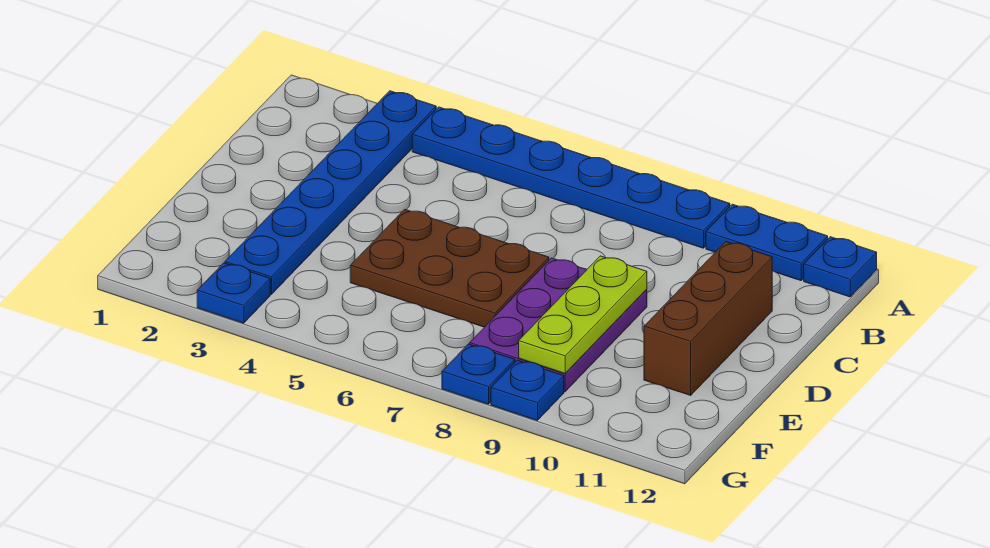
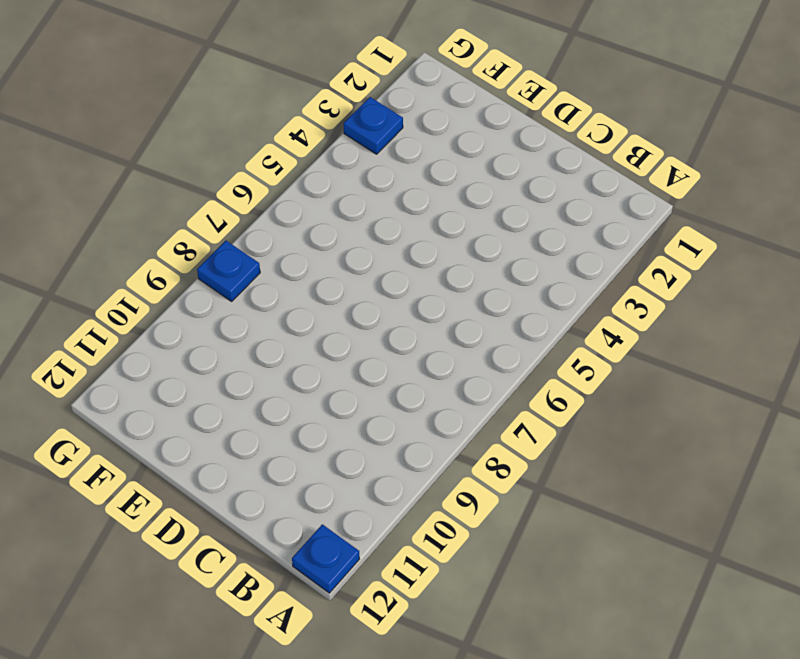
none -> blue plate A3:F3 level 1
none -> blue plate A4:A9 level 1

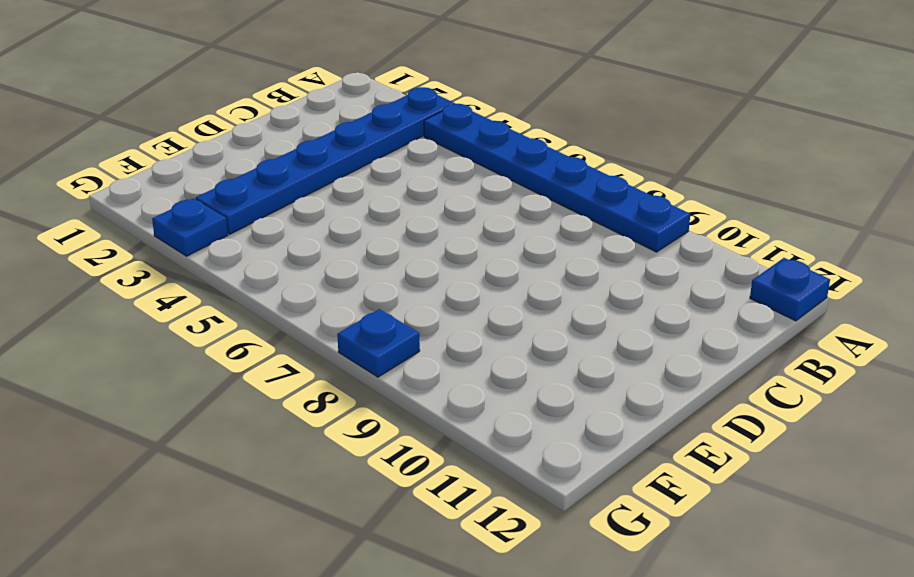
none -> blue plate A10:A11 level 1
none -> brown brick C11:E11 level 1

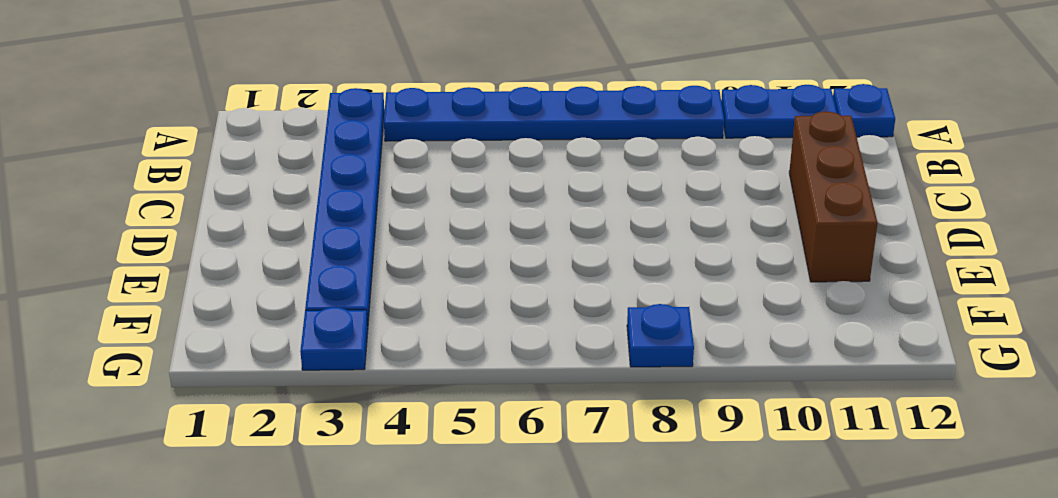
none -> brown plate D5:E7 level 1
none -> purple plate D8:F9 level 1

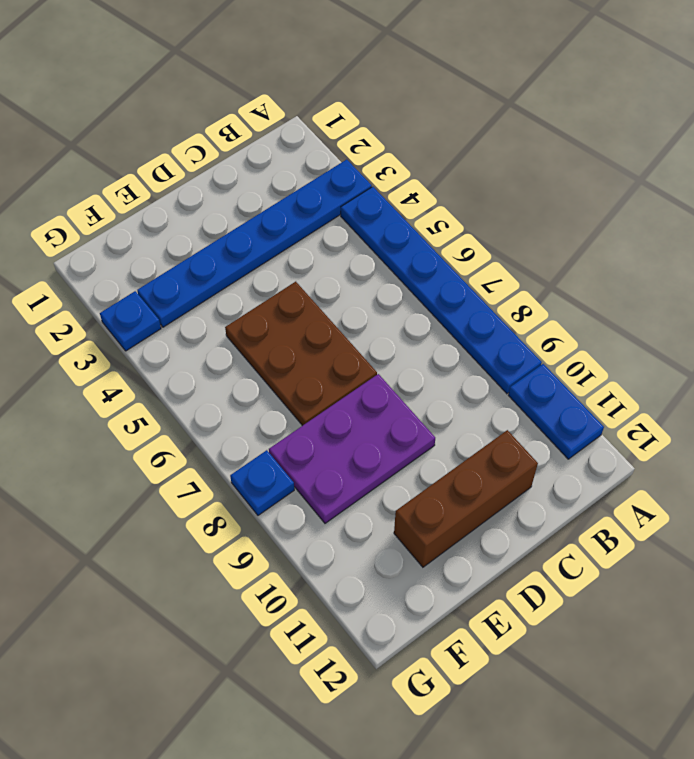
none -> blue plate A12 level 1
none -> blue plate G9 level 1

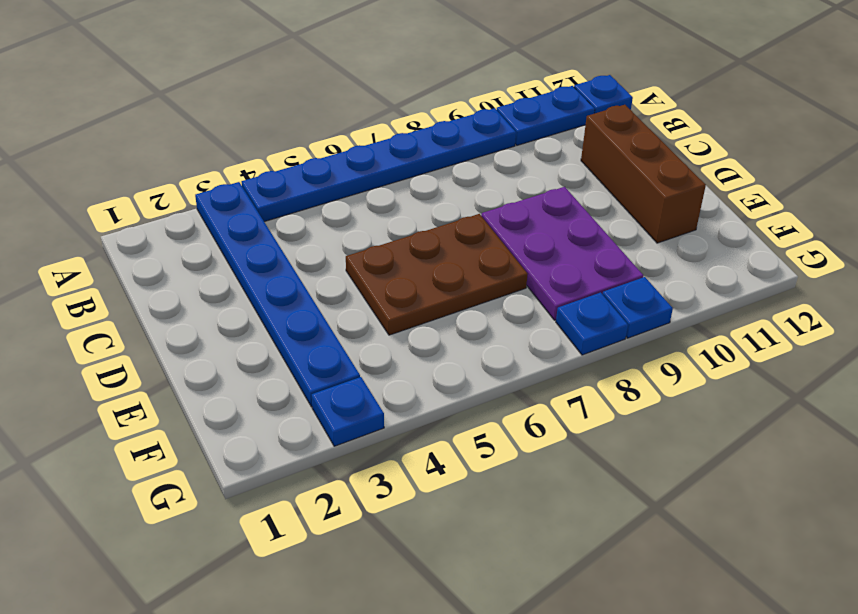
none -> lime plate D9:F9 level 2

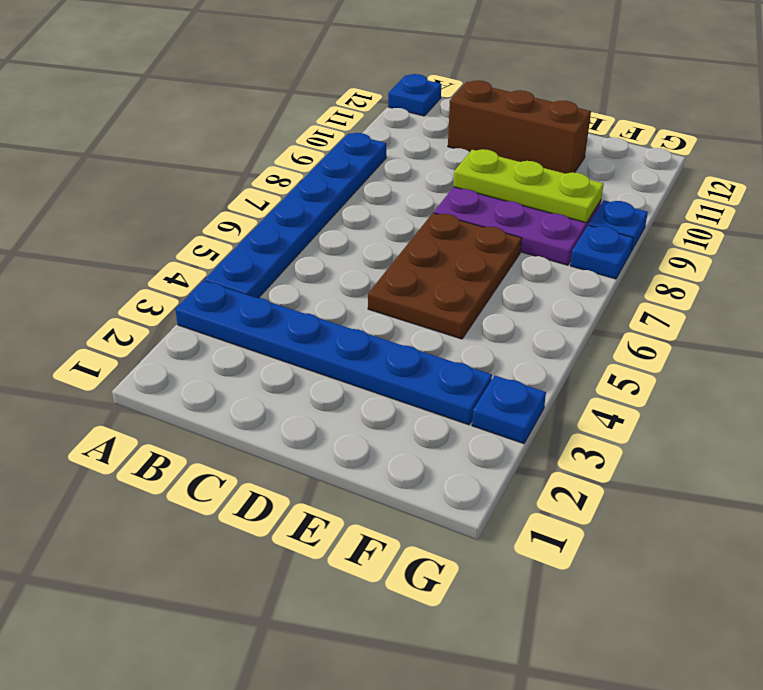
none -> blue plate A10:A11 level 1

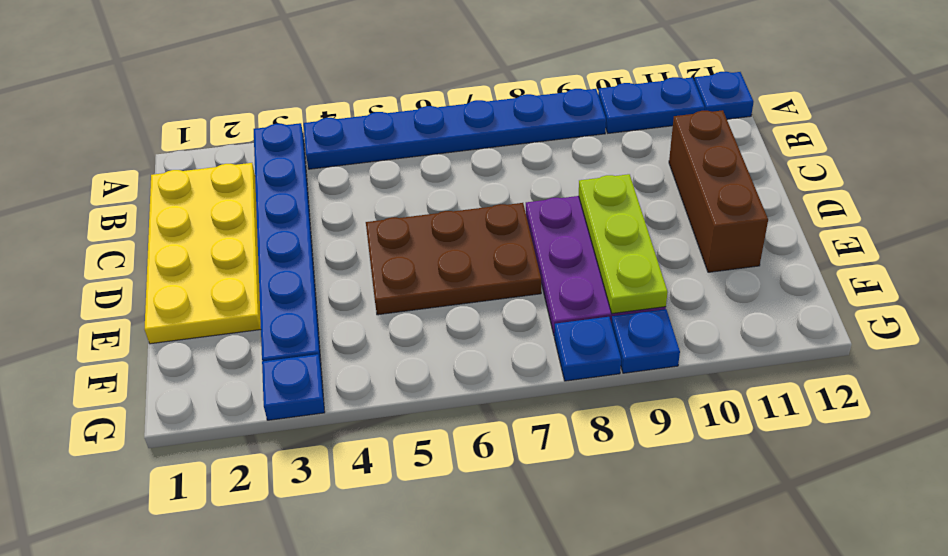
yellow plate B1:E2 level 1 -> none

